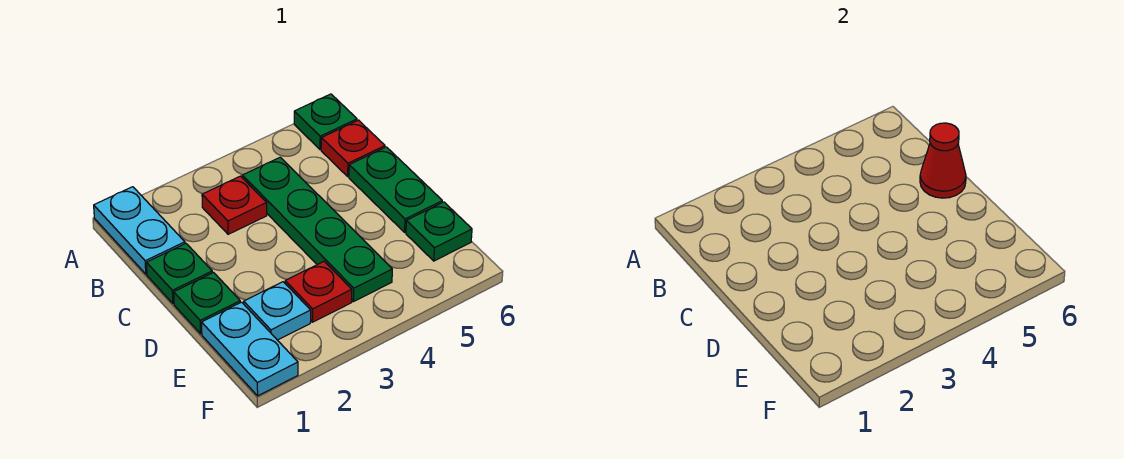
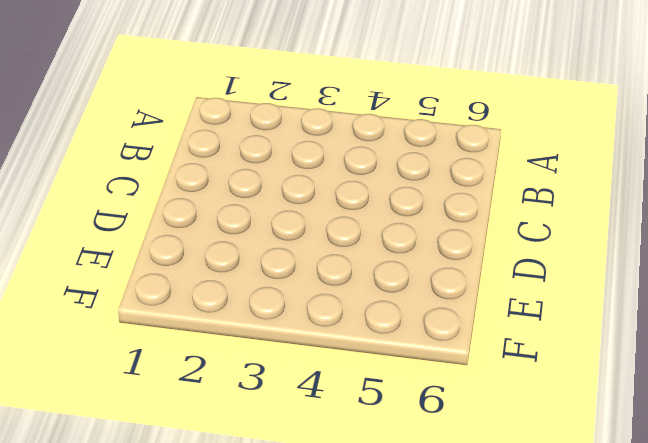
none -> cyan plate A1:B1 level 1
none -> green plate A6 level 1
none -> red plate B3 level 1

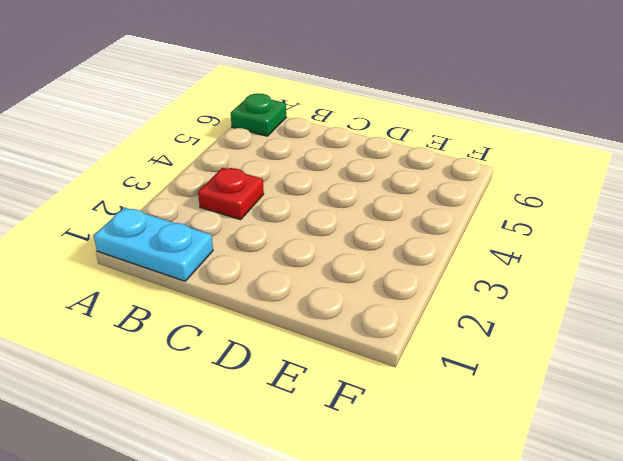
none -> green plate B4:E4 level 1
none -> red plate B6 level 1
none -> green plate C1 level 1

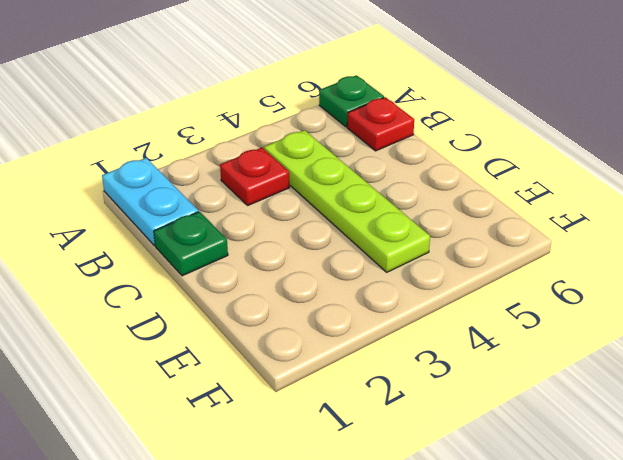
lime plate B4:E4 level 1 -> green plate B4:E4 level 1
none -> green plate C6:D6 level 1
none -> green plate D1 level 1
none -> cyan plate E1:F1 level 1

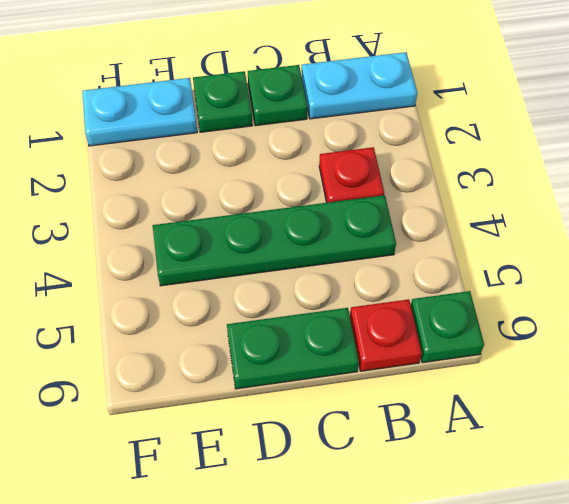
none -> cyan plate E2 level 1
none -> red plate E3 level 1
none -> green plate E6 level 1

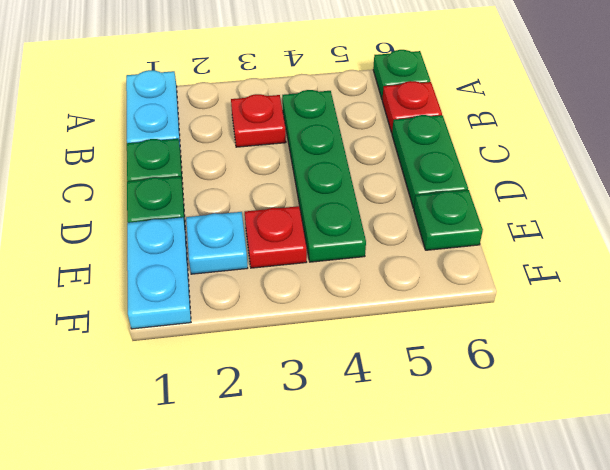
none -> red cone C6 level 2

